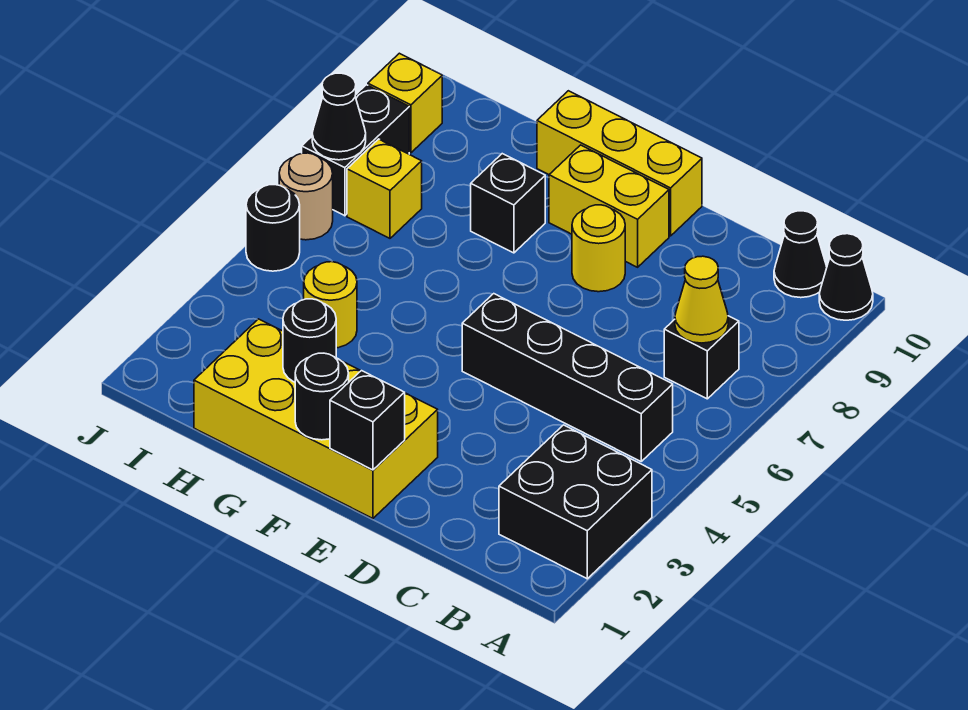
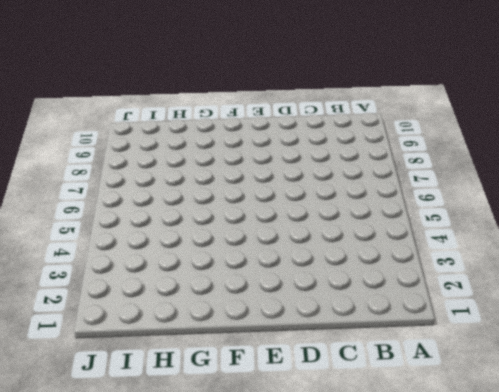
none -> black brick A2:B3 level 1
none -> black cone A10 level 1
none -> black brick B5:E5 level 1

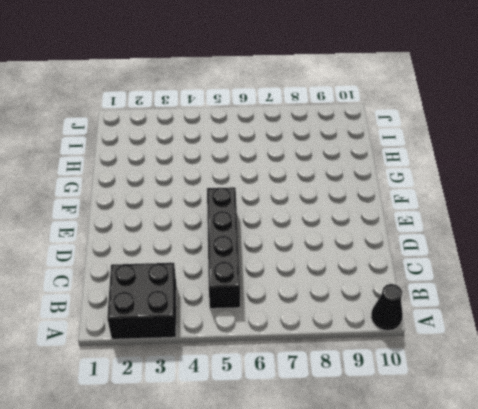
none -> black brick B7 level 1
none -> black cone B10 level 1
none -> yellow brick E1:H2 level 1

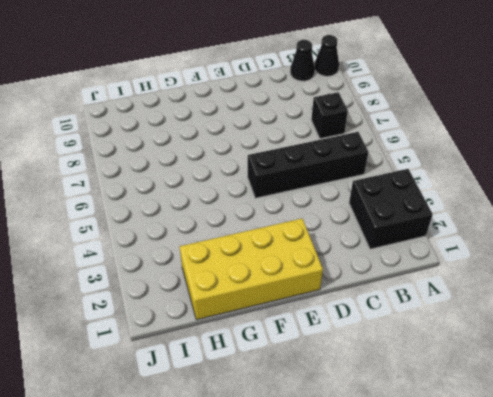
none -> yellow round brick E8 level 1
none -> yellow brick E9:F9 level 1
none -> yellow brick E10:G10 level 1

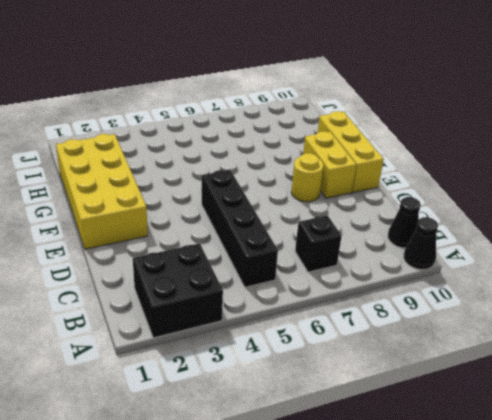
none -> black brick G8 level 1
none -> yellow round brick H4 level 1
none -> yellow brick I7 level 1

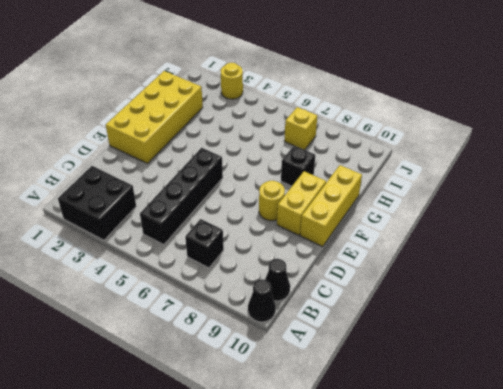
yellow round brick J3 level 1 -> yellow round brick H4 level 1
none -> black round brick J5 level 1
none -> tan round brick J6 level 1
none -> black brick J7:J8 level 1

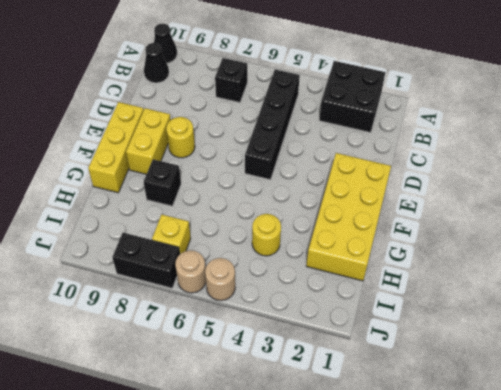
tan round brick J5 level 1 -> black round brick J5 level 1
none -> yellow brick J9 level 1
none -> yellow cone B7 level 2
none -> black brick E1 level 2

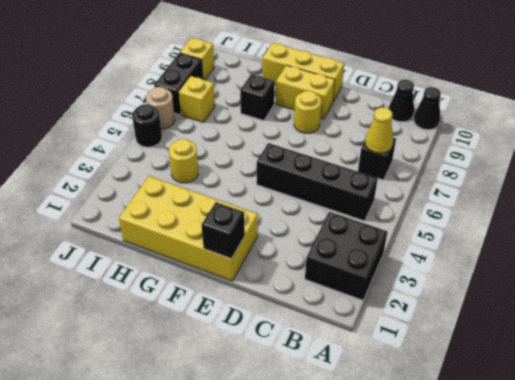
none -> black round brick F1 level 2
none -> black round brick G2 level 2
none -> black cone J7 level 2

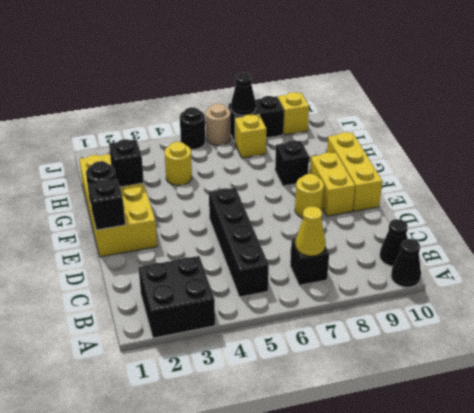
black brick G2 level 2 -> black round brick G2 level 2

